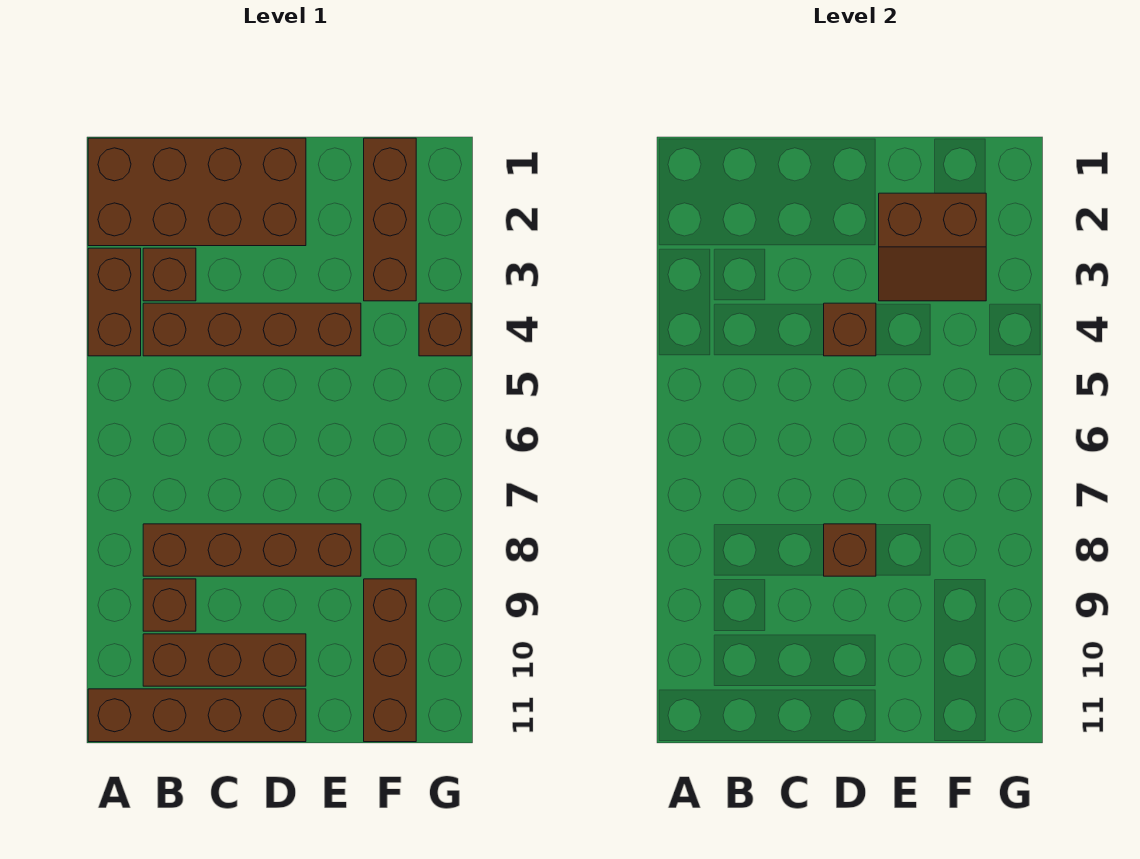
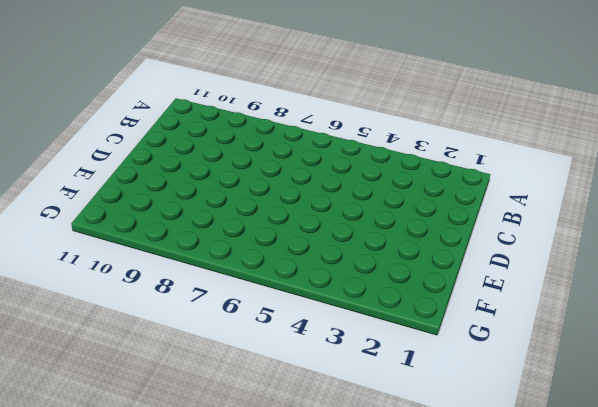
none -> brown brick A1:D2 level 1
none -> brown brick A3:A4 level 1
none -> brown brick A11:D11 level 1

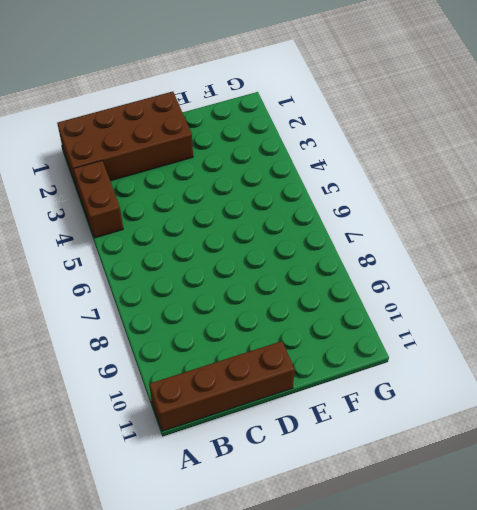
none -> brown brick B3 level 1
none -> brown brick B4:E4 level 1
none -> brown brick B8:E8 level 1

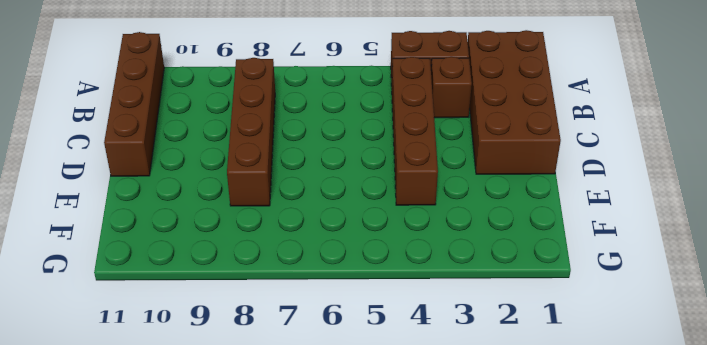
none -> brown brick B9 level 1
none -> brown brick B10:D10 level 1
none -> brown brick F1:F3 level 1

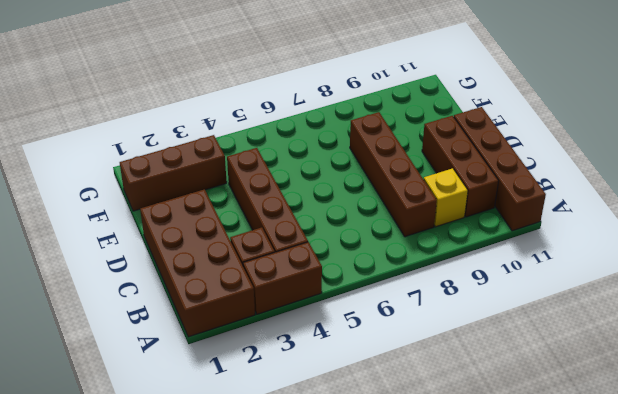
yellow brick B9 level 1 -> brown brick B9 level 1
none -> brown brick F9:F11 level 1
none -> brown brick G4 level 1
none -> brown brick D4 level 2

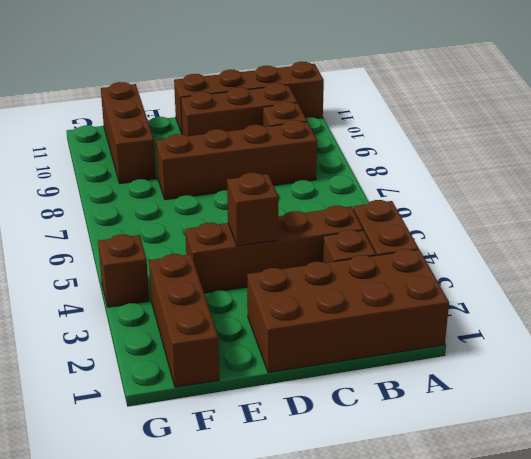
none -> brown brick D8 level 2
none -> brown slope E2:F3 level 2 top 2

